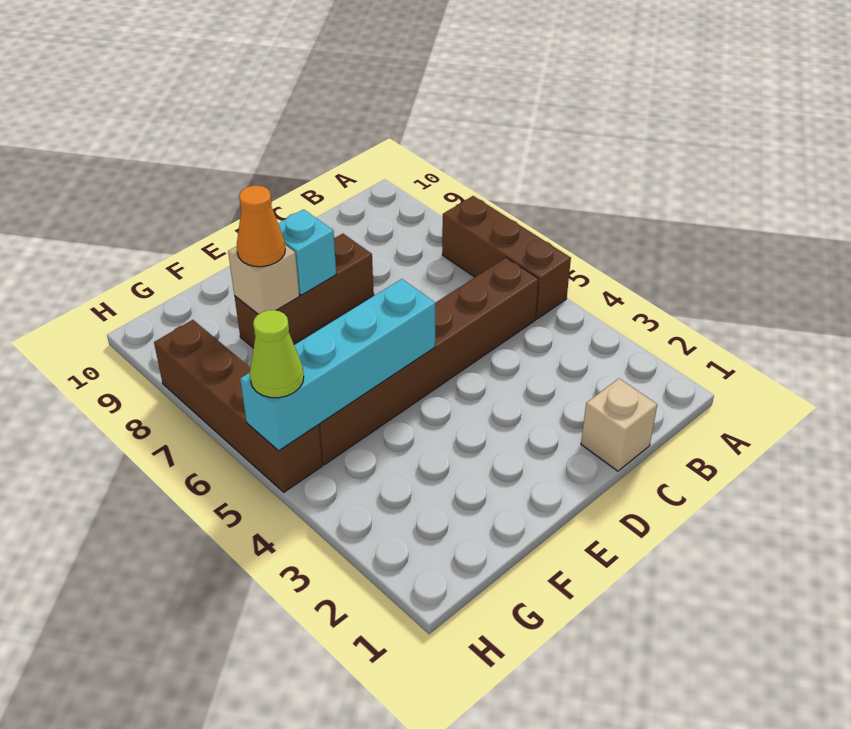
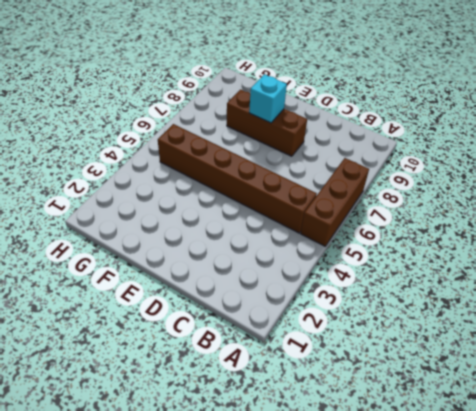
none -> tan brick C1 level 1
none -> brown brick H5:H8 level 1

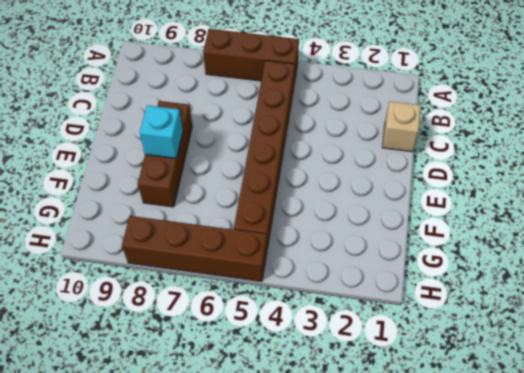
none -> cyan brick E5:H5 level 2
none -> tan brick F8 level 2

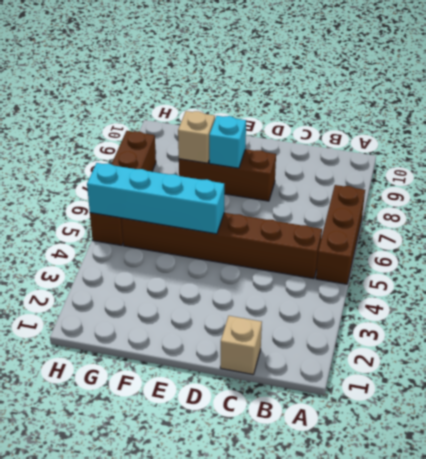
none -> orange cone F8 level 3
none -> lime cone H5 level 3

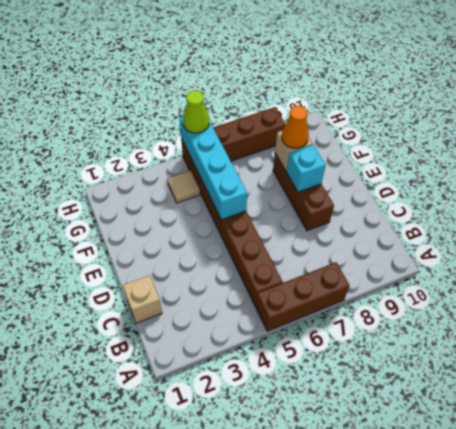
tan tile G4 level 1 -> none

